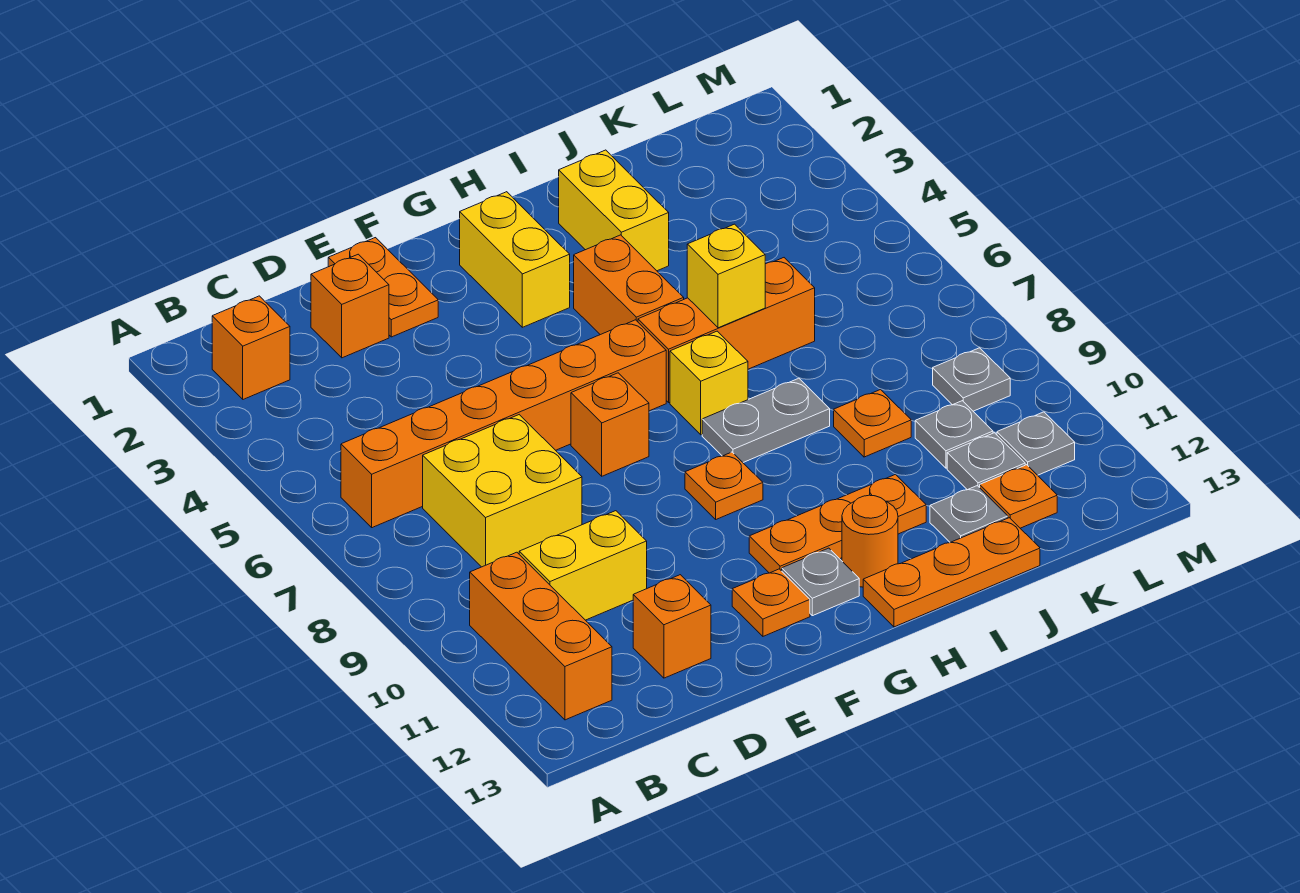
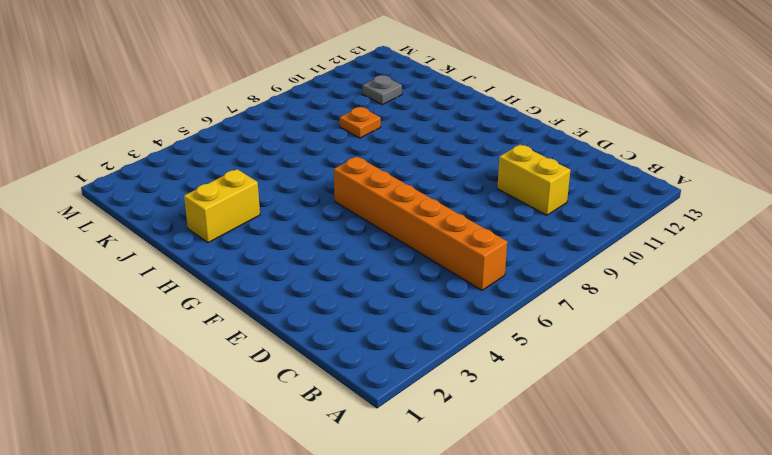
none -> orange brick B2 level 1
none -> orange brick B10:B12 level 1
none -> yellow brick C7:D8 level 1

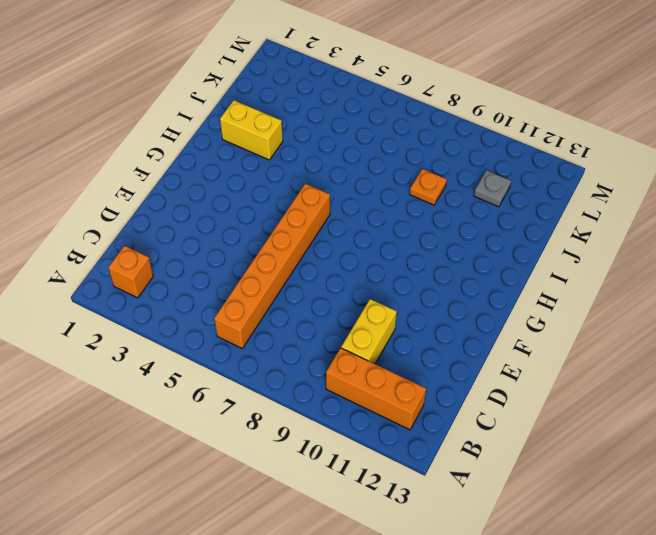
none -> yellow brick C7:D8 level 1
none -> orange brick D2 level 1
none -> orange brick D12 level 1

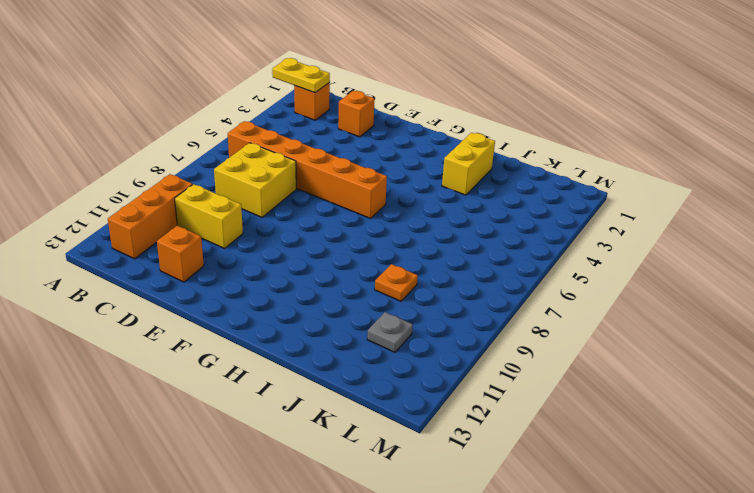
yellow plate A2:B2 level 2 -> none
none -> orange plate E1:E2 level 1
none -> orange brick F7 level 1
none -> orange plate F12 level 1

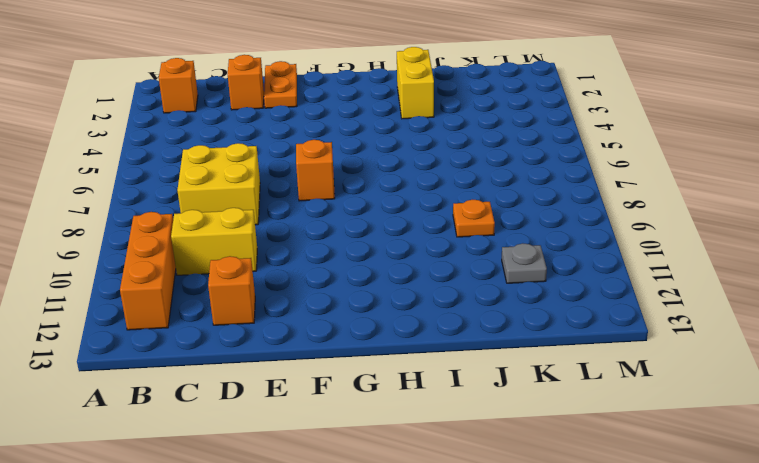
none -> orange brick B6:G6 level 1
none -> orange plate F12 level 1
none -> yellow brick G2:G3 level 1

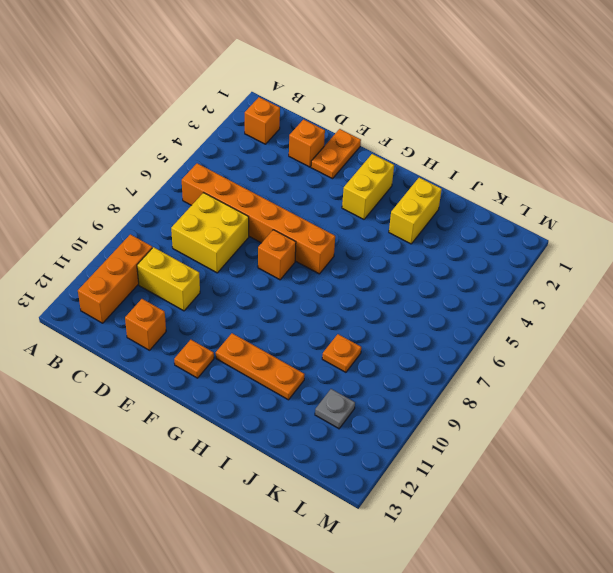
none -> orange plate G9 level 1
none -> grey plate G12 level 1
none -> orange brick H4:H5 level 1

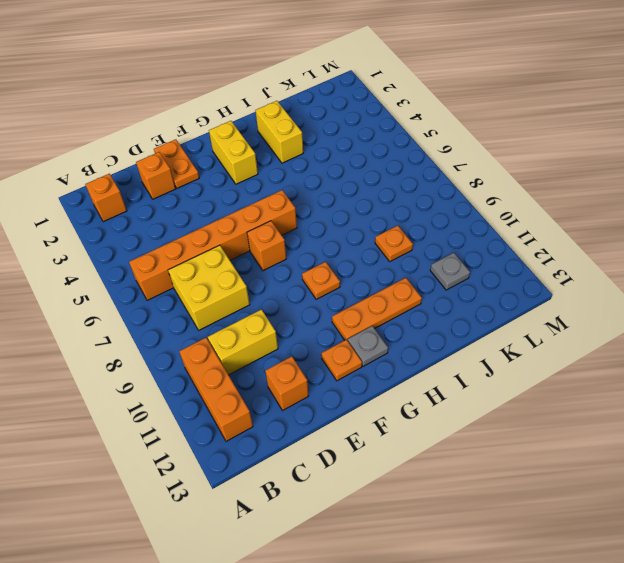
none -> orange brick H4:H5 level 1
none -> orange brick H6:J6 level 1
none -> yellow brick H7 level 1

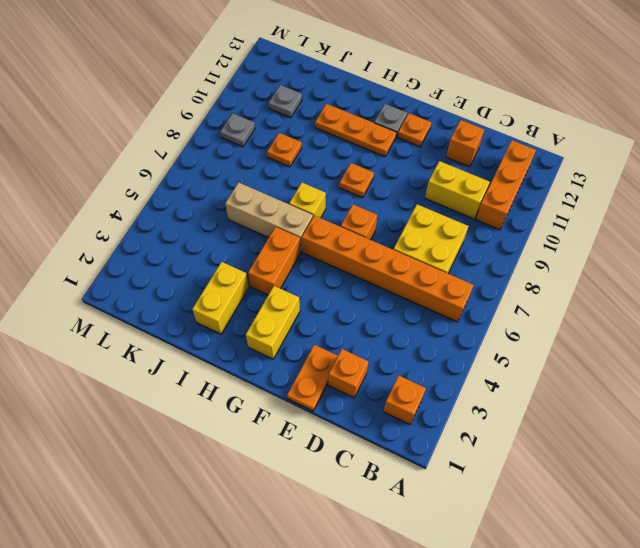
tan brick H6:J6 level 1 -> orange brick H6:J6 level 1
none -> grey plate H8:I8 level 1
none -> orange round brick H12 level 1
none -> orange plate H13:J13 level 1

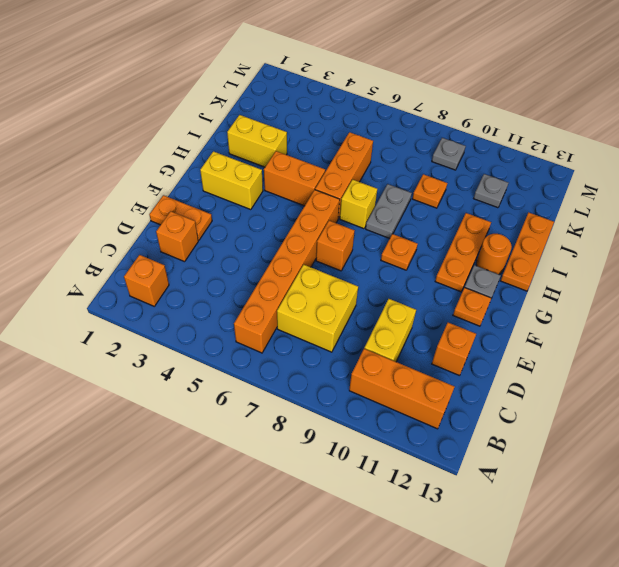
none -> grey plate J12 level 1
none -> grey plate K10 level 1
none -> orange plate K12 level 1

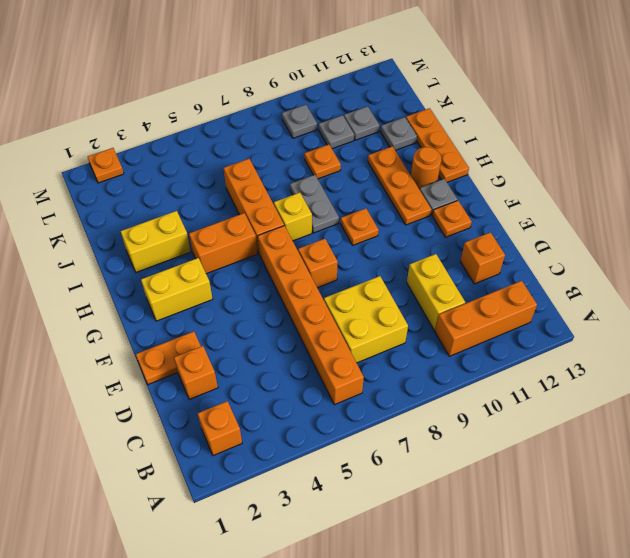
orange plate M2 level 1 -> orange plate K12 level 1
none -> grey plate L11 level 1
none -> yellow brick I6 level 2

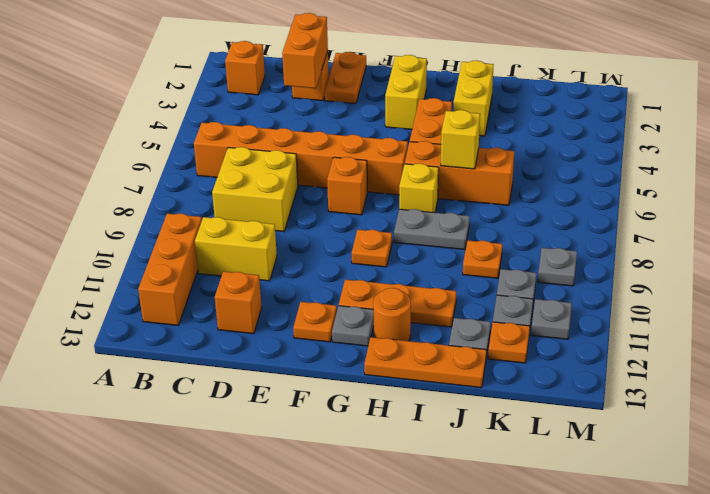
orange brick D2:D3 level 2 -> none

